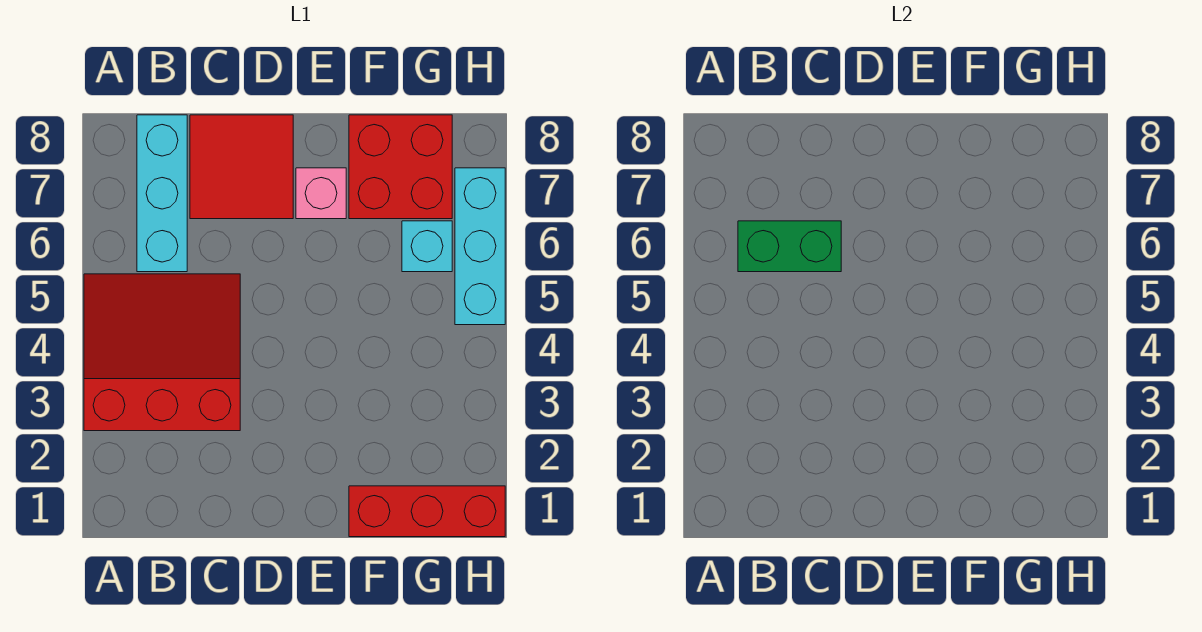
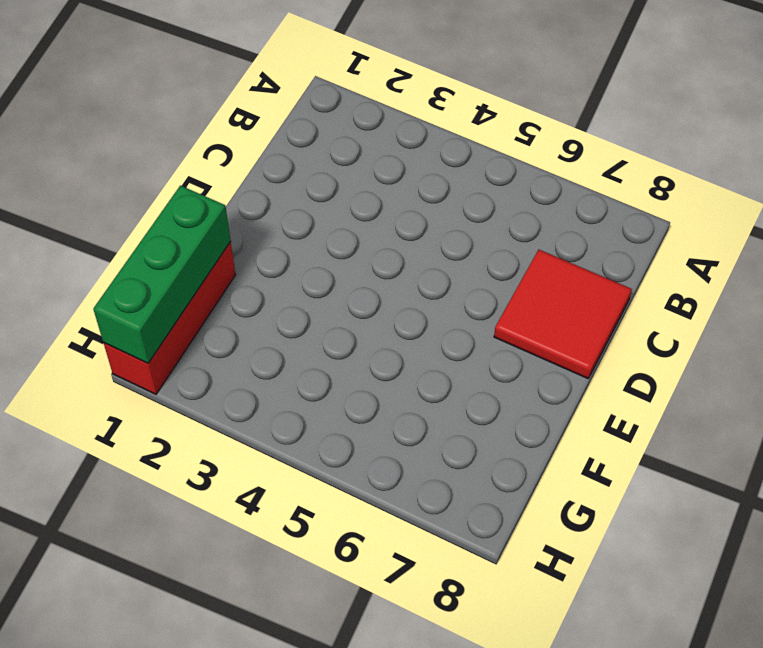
green brick F1:H1 level 2 -> none
none -> red slope A3:C5 level 1 top 3
none -> cyan brick B6:B8 level 1

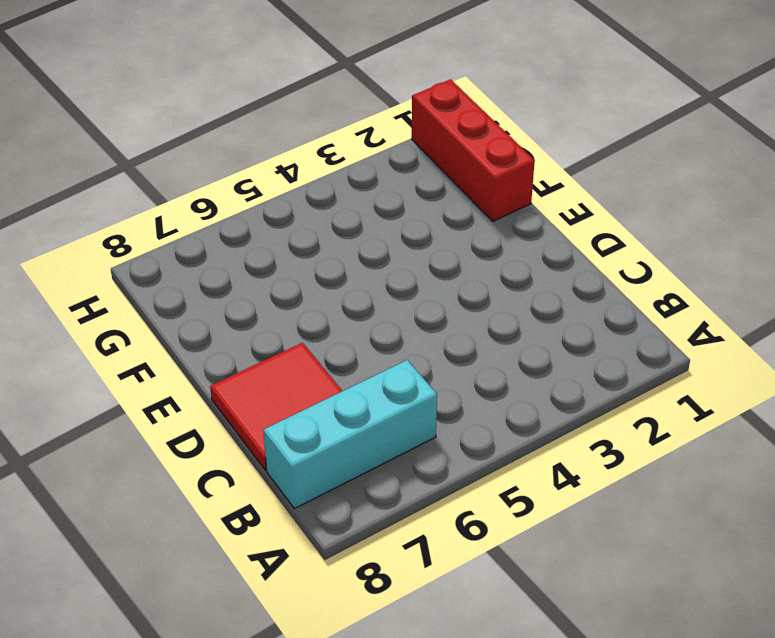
none -> red slope A3:C5 level 1 top 3
none -> pink brick E7 level 1

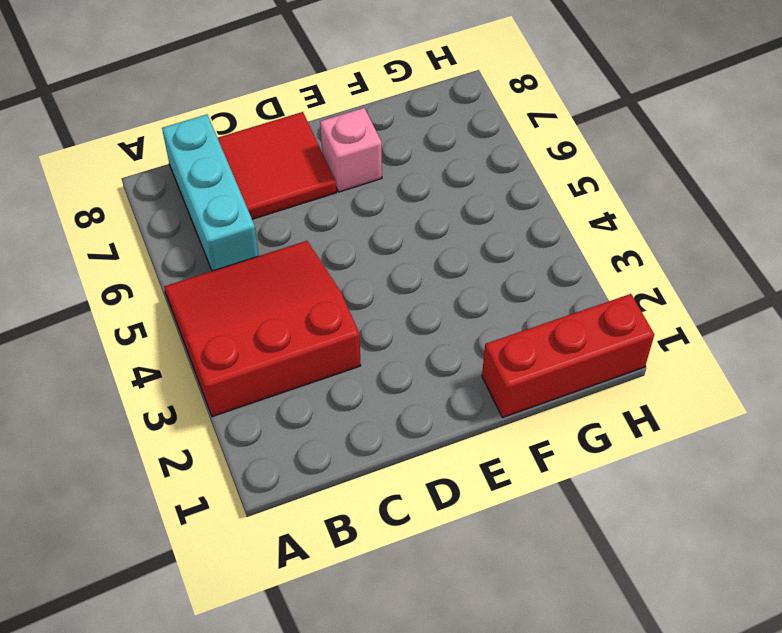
none -> red brick F7:G8 level 1
none -> cyan brick G6 level 1

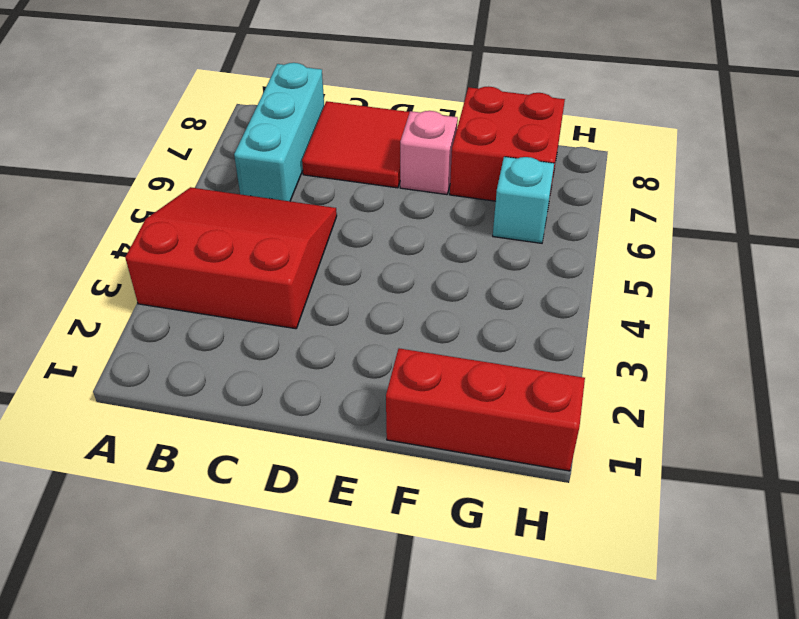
none -> cyan brick H5:H7 level 1
none -> green brick B6:C6 level 2

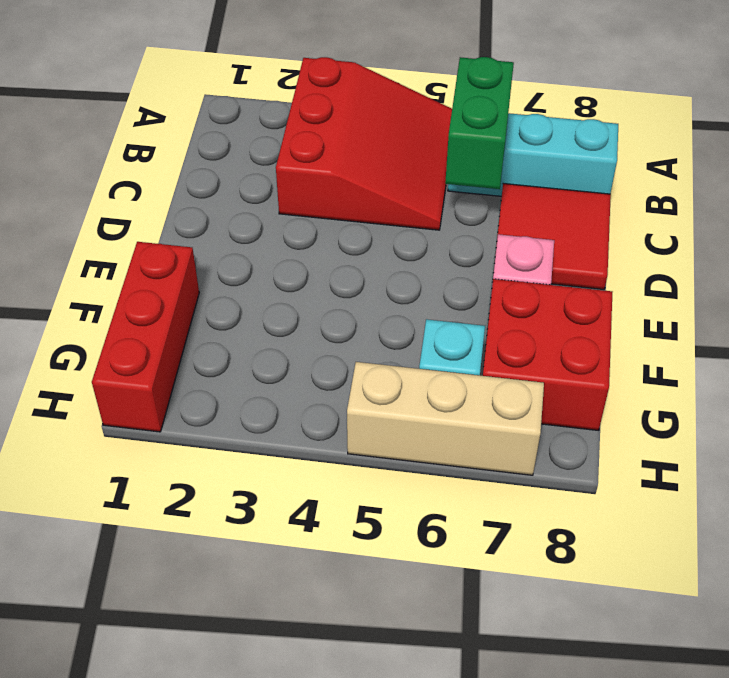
tan brick H5:H7 level 1 -> cyan brick H5:H7 level 1

